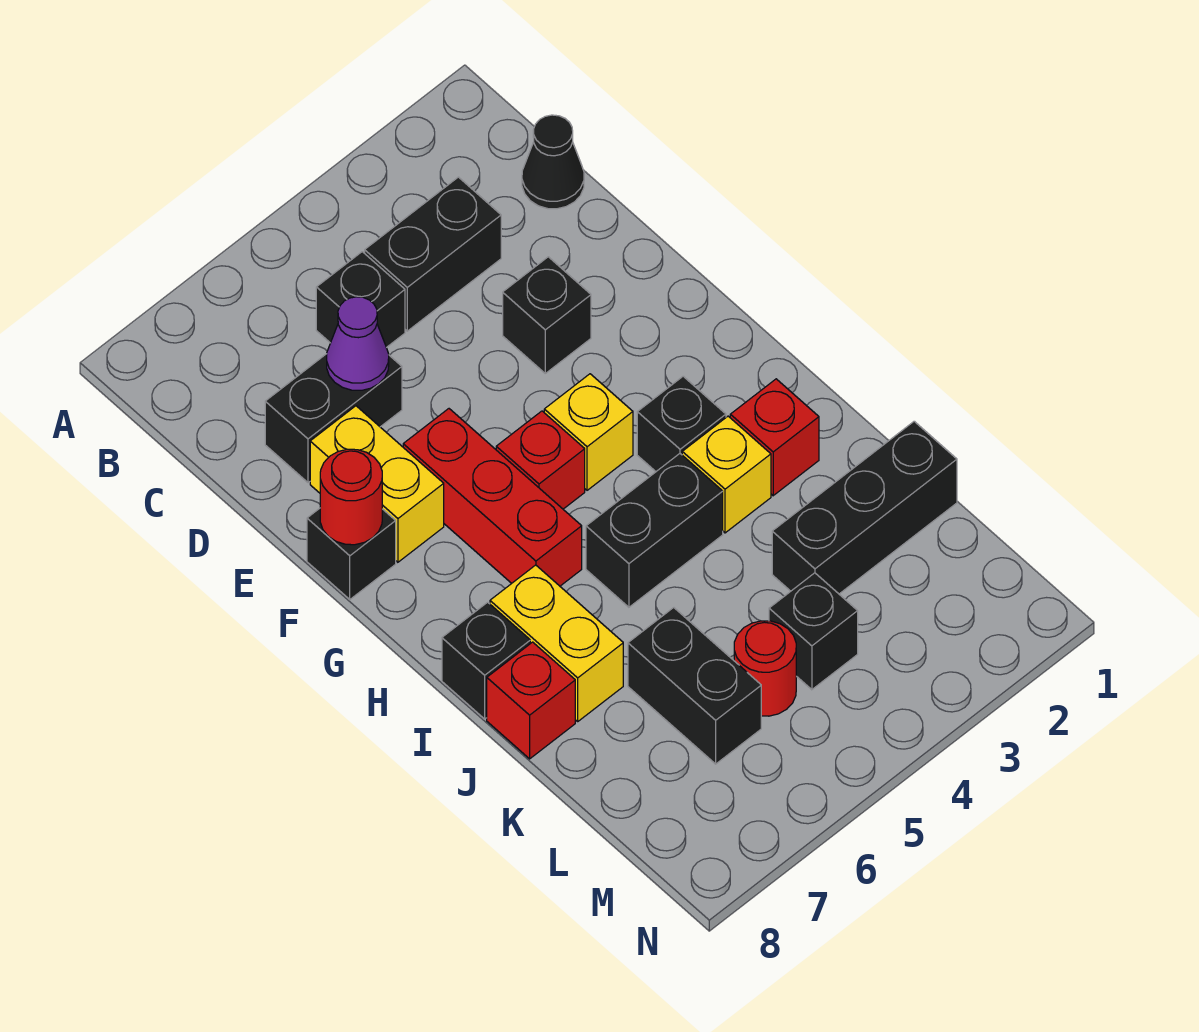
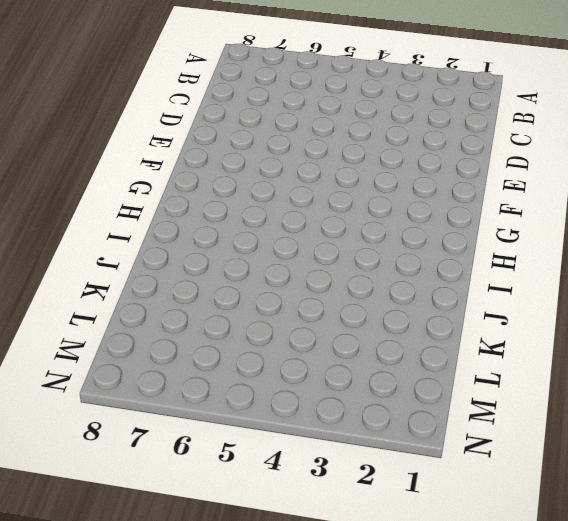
none -> black cone C1 level 1
none -> black brick C3:C4 level 1
none -> black brick C5 level 1

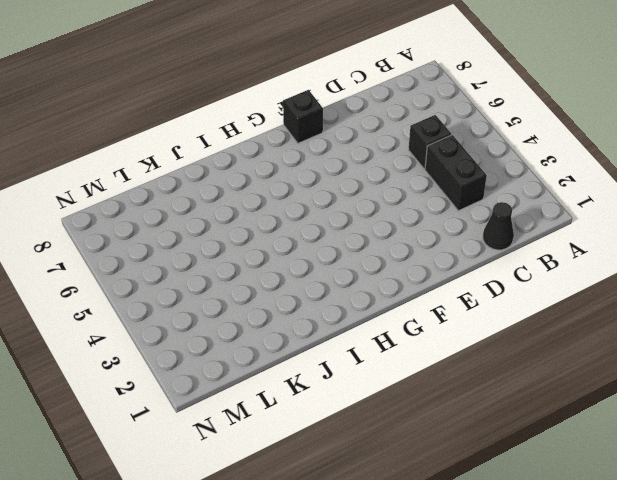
none -> black brick D6:D7 level 1
none -> black brick E3 level 1
none -> yellow brick E7:F7 level 1

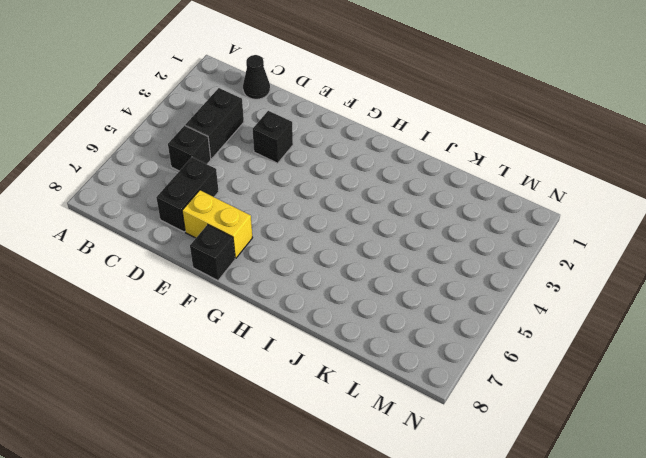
none -> red brick F6:H6 level 1
none -> yellow brick G4 level 1
none -> red brick G5 level 1

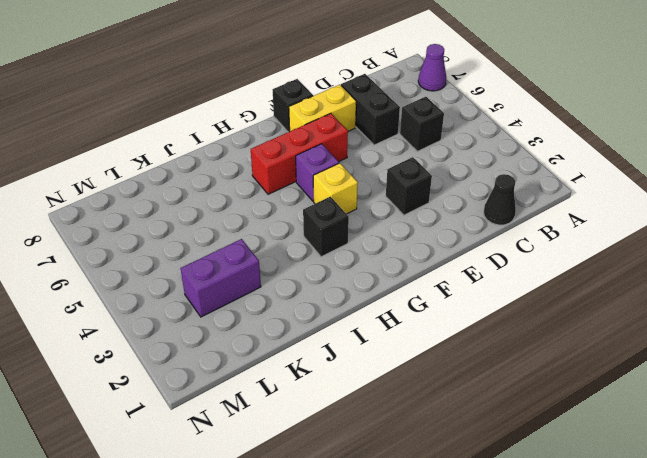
purple cone A7 level 1 -> purple cone D6 level 2
purple brick G5 level 1 -> red brick G5 level 1
purple brick K3:L3 level 1 -> black brick K1:K3 level 1
none -> black brick C3:C4 level 1
none -> red brick I2 level 1
none -> yellow brick I3 level 1

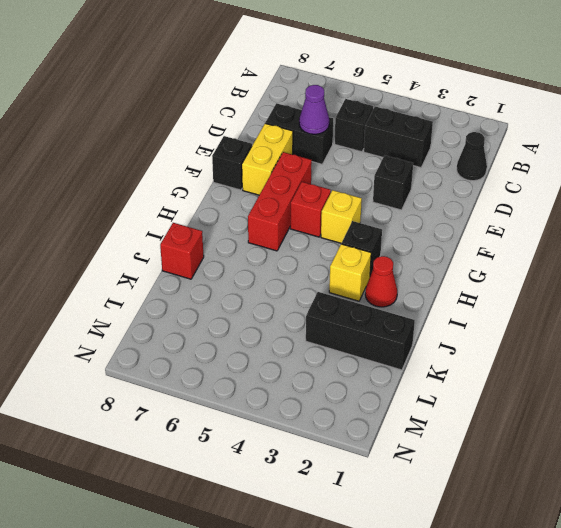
red cone I2 level 1 -> red brick I2 level 1
none -> black brick I4:I5 level 1
none -> yellow brick I7:J7 level 1
none -> black brick I8 level 1

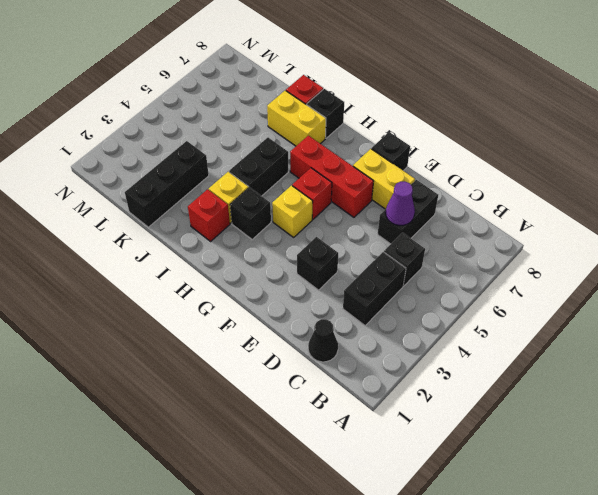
none -> black brick K6:L6 level 1
none -> black brick L4 level 1
none -> red round brick L5 level 1

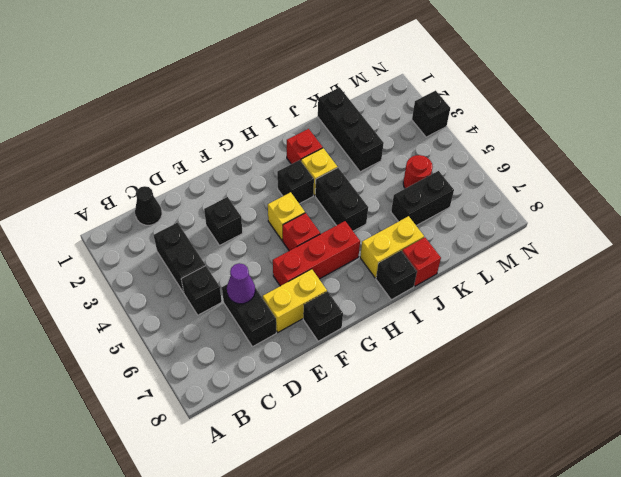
black brick N3 level 1 -> black brick L4 level 1
none -> red round brick F8 level 2

